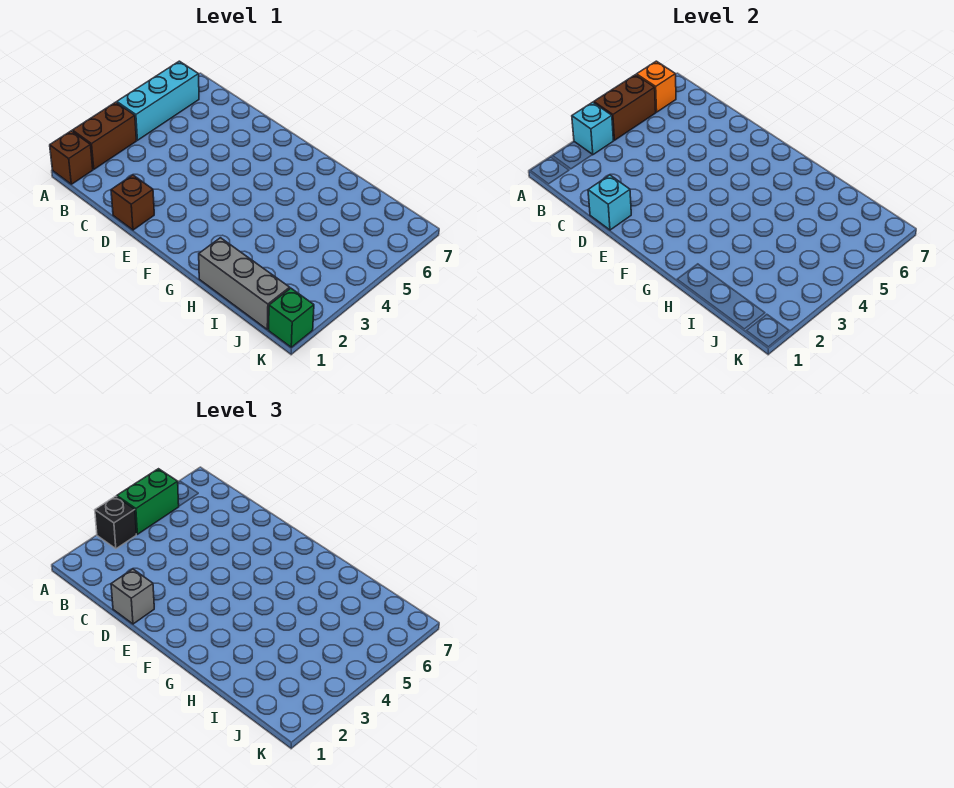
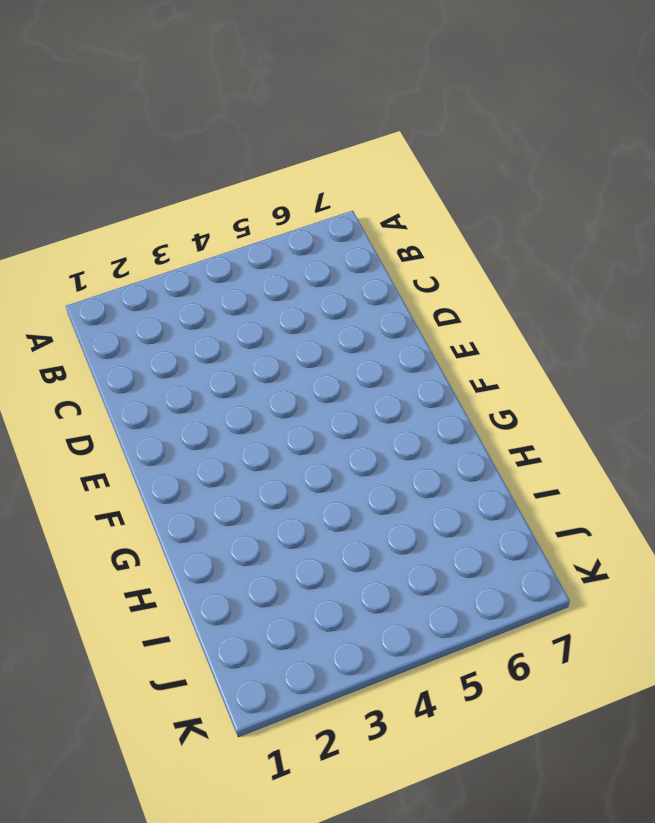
none -> brown brick A1 level 1
none -> brown brick A2:A3 level 1
none -> cyan brick A4:A6 level 1

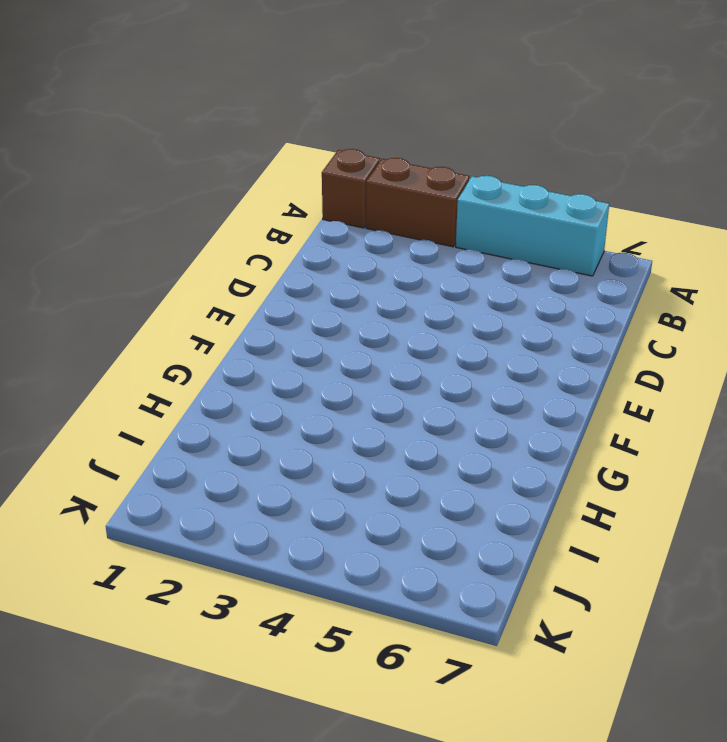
none -> brown brick D1 level 1
none -> grey brick H1:J1 level 1
none -> green brick K1 level 1

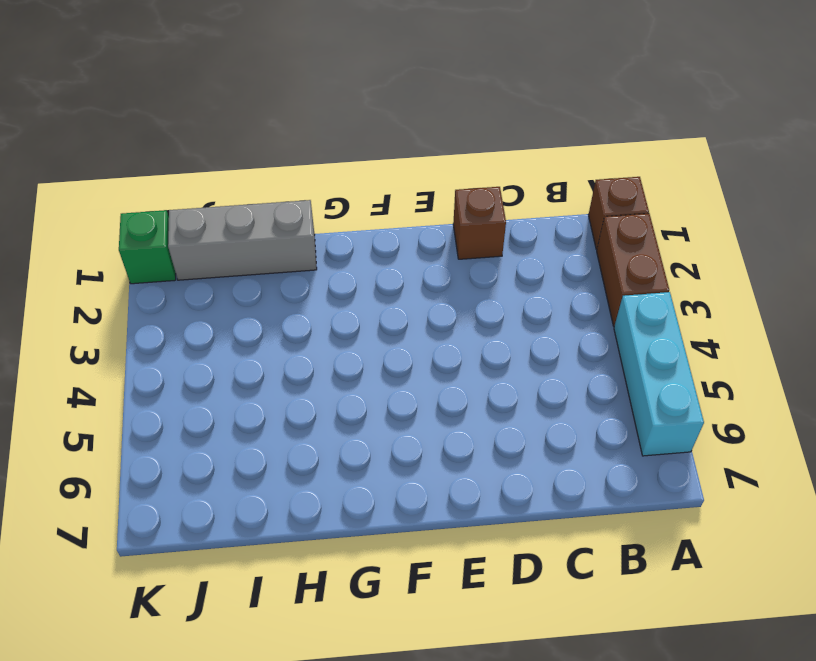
none -> cyan brick A3 level 2
none -> brown brick A4:A5 level 2
none -> orange brick A6 level 2

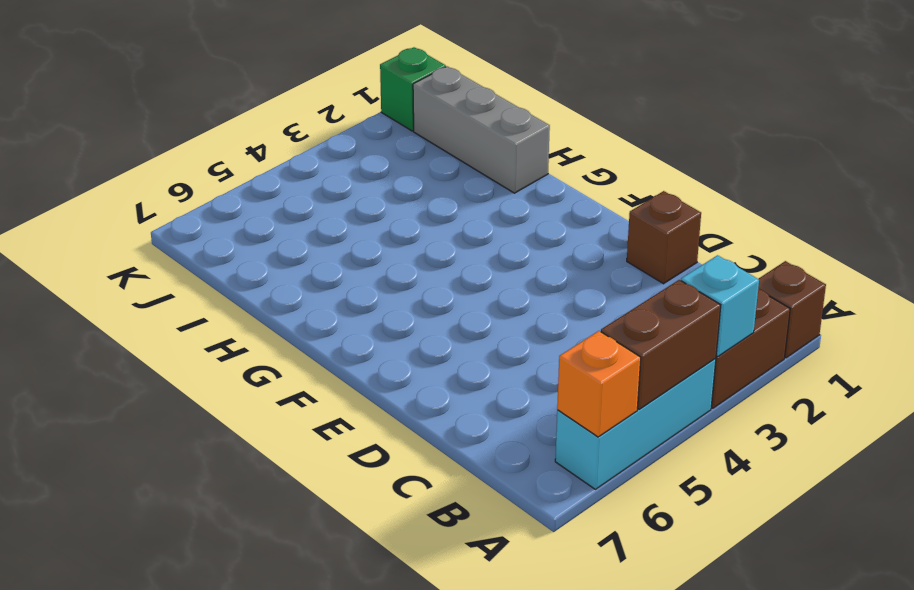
none -> cyan brick D1 level 2
none -> black brick A3 level 3
none -> green brick A4:A5 level 3

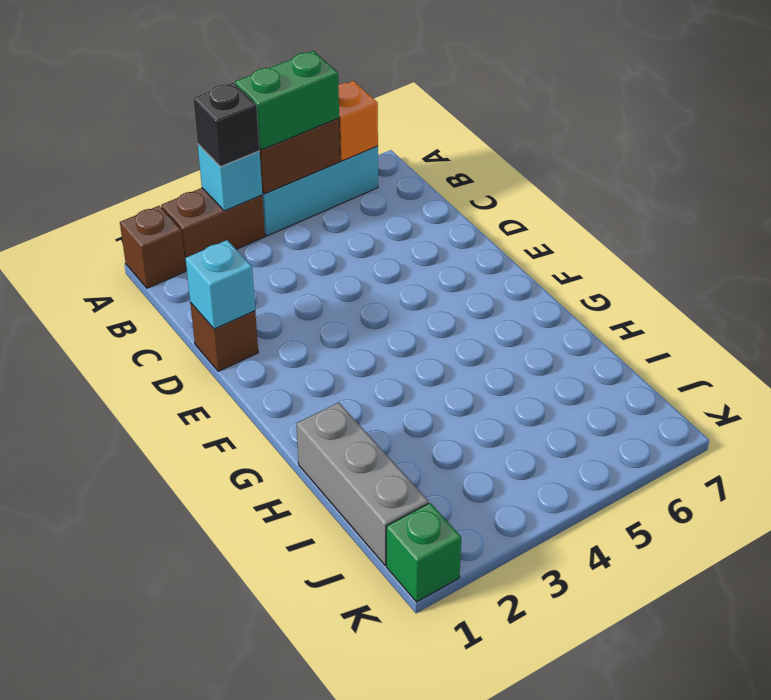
none -> grey brick D1 level 3

